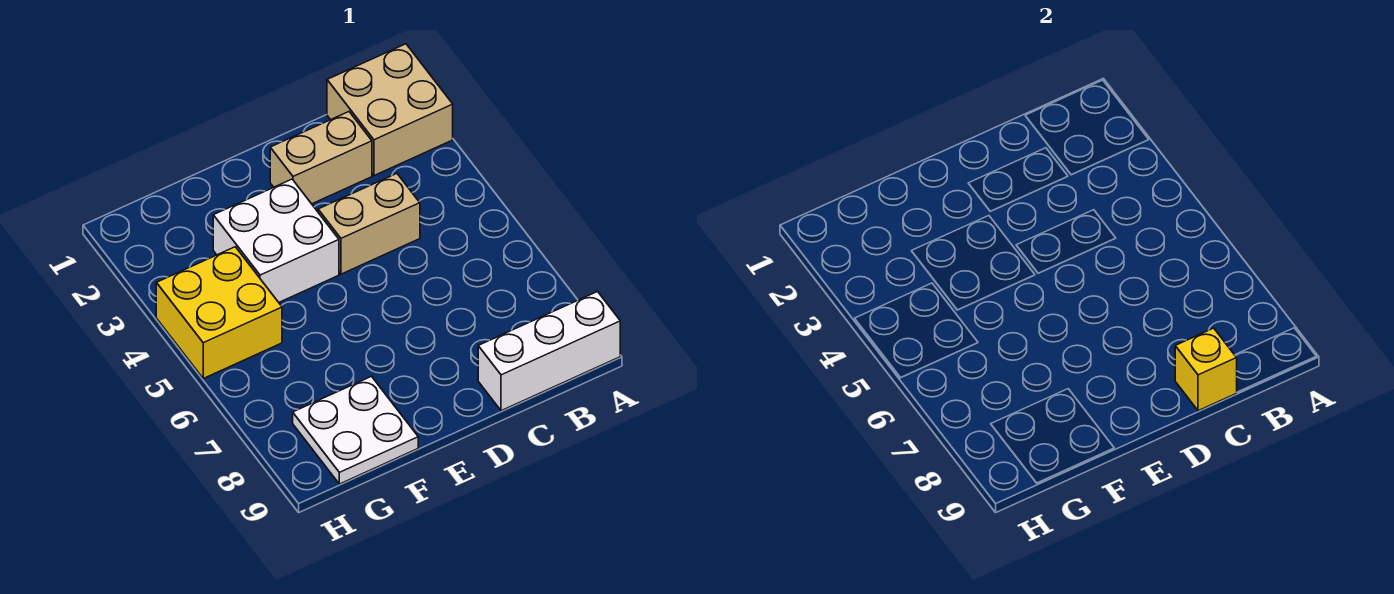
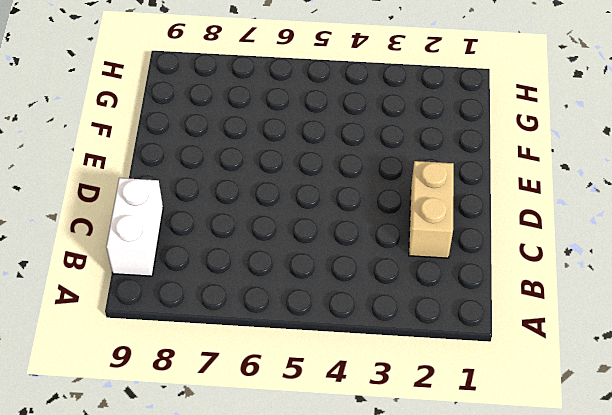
white brick B9:C9 level 1 -> white brick A9:C9 level 1
none -> tan brick A1:B2 level 1
none -> tan brick C4:D4 level 1

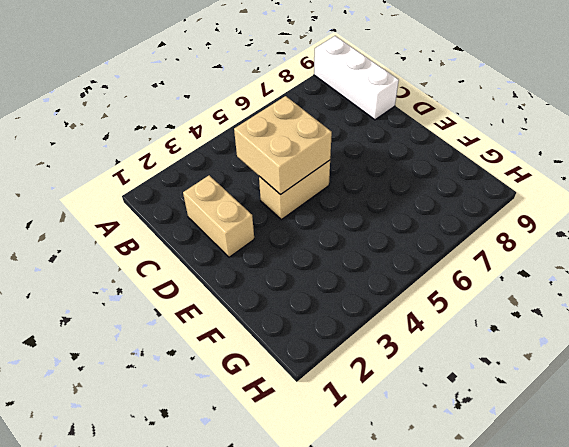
tan brick C4:D5 level 2 -> tan brick A1:B2 level 1
tan brick D4:D5 level 1 -> tan brick C4:D4 level 1
none -> white brick E3:F4 level 1
none -> white plate F8:G9 level 1

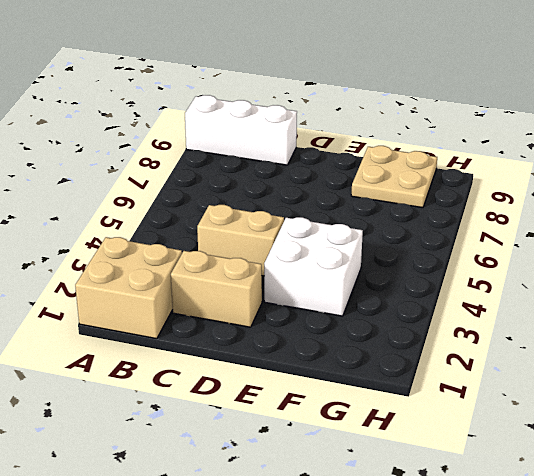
tan plate F8:G9 level 1 -> white plate F8:G9 level 1
none -> yellow brick G4:H5 level 1
none -> yellow brick C9 level 2

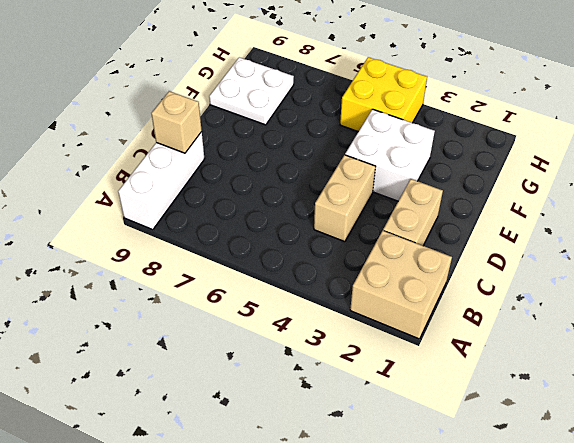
tan brick C9 level 2 -> yellow brick C9 level 2

